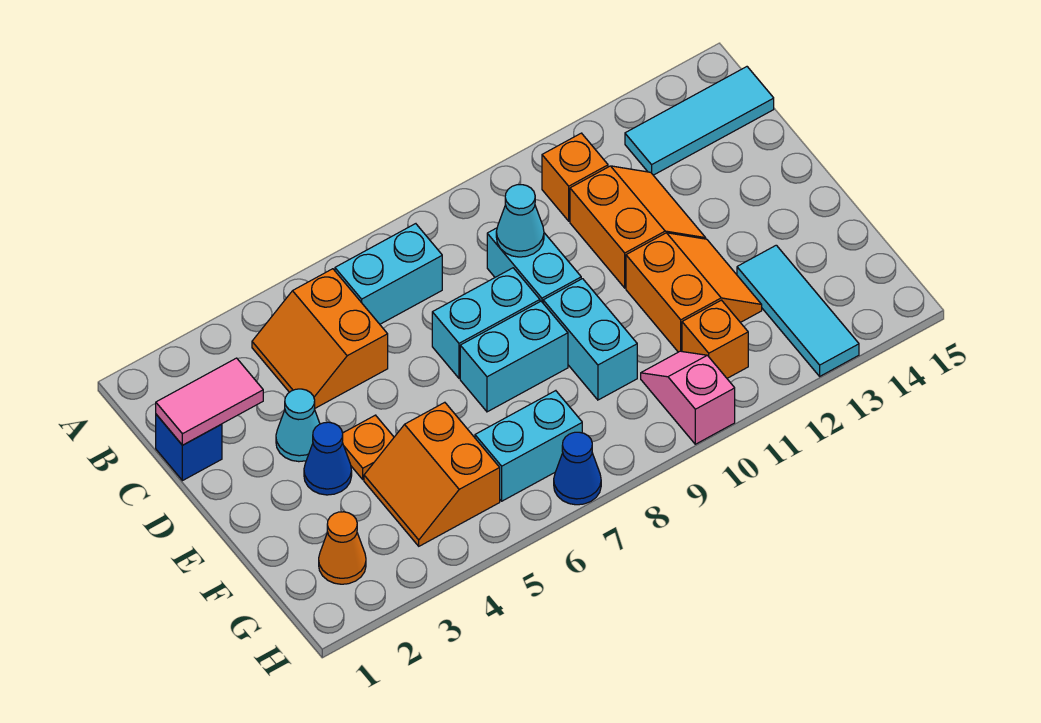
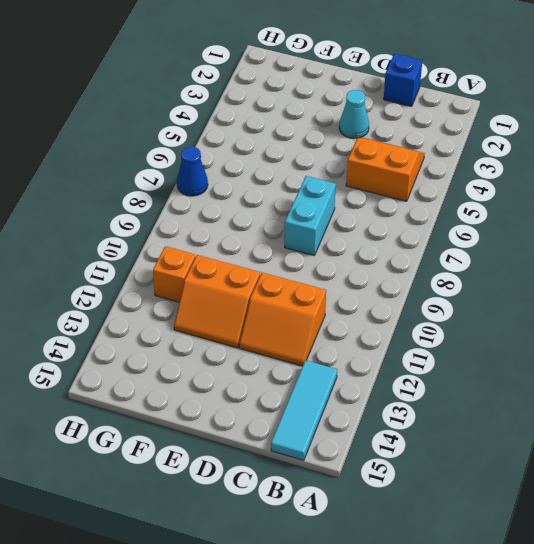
none -> cyan brick B6:B7 level 1
none -> orange brick B11 level 1
none -> cyan brick C9:D9 level 1

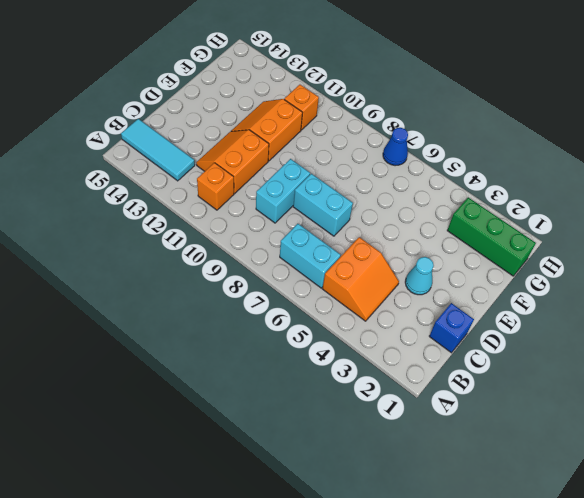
green brick G1:G3 level 1 -> orange cone G2 level 1
none -> blue cone E3 level 1
none -> orange plate E4 level 1
none -> cyan brick E7:E8 level 1

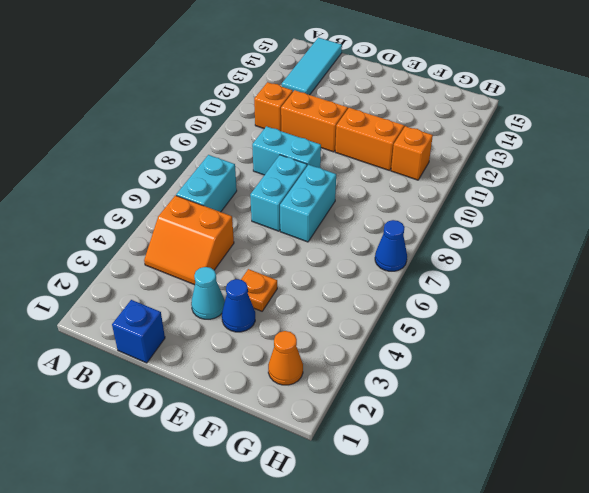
none -> cyan brick E9:F9 level 1
none -> orange slope F4:G5 level 1 top 5
none -> cyan tile F13:H13 level 1

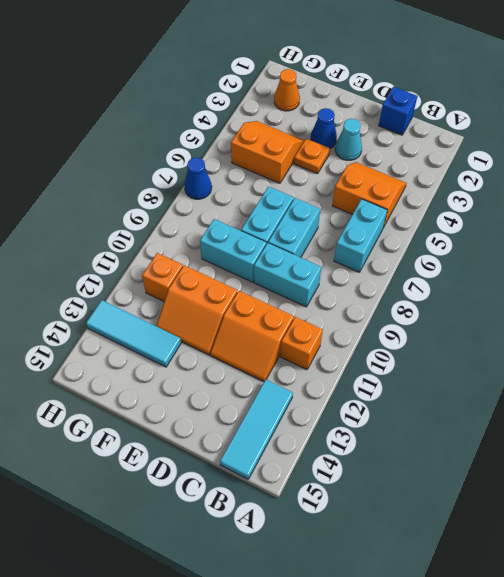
none -> cyan brick G6:G7 level 1
none -> pink slope G10:H10 level 1 top H
none -> pink tile C1:C2 level 2

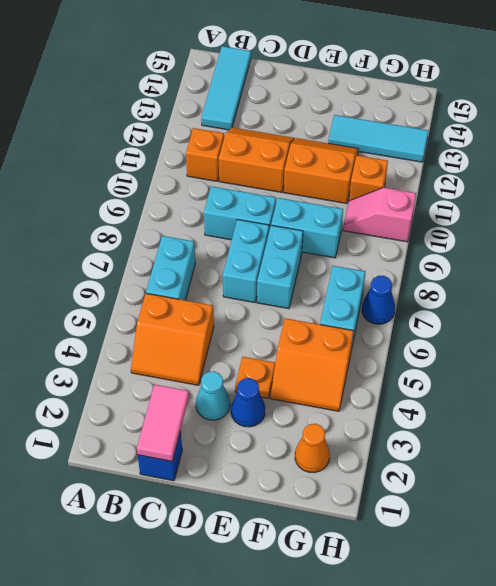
none -> cyan cone C9 level 2

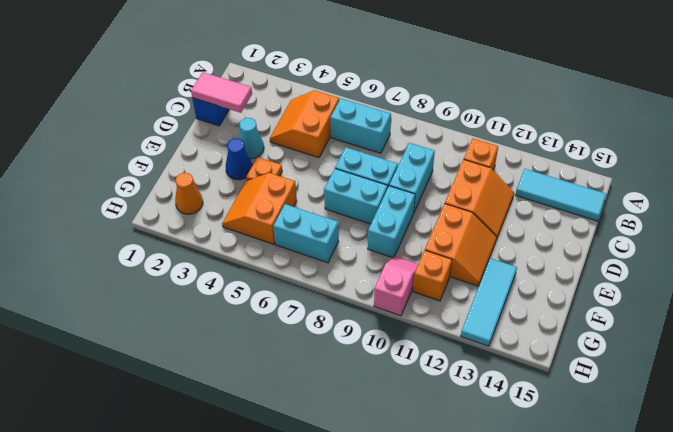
none -> blue cone H7 level 1
none -> cyan cone C9 level 2

